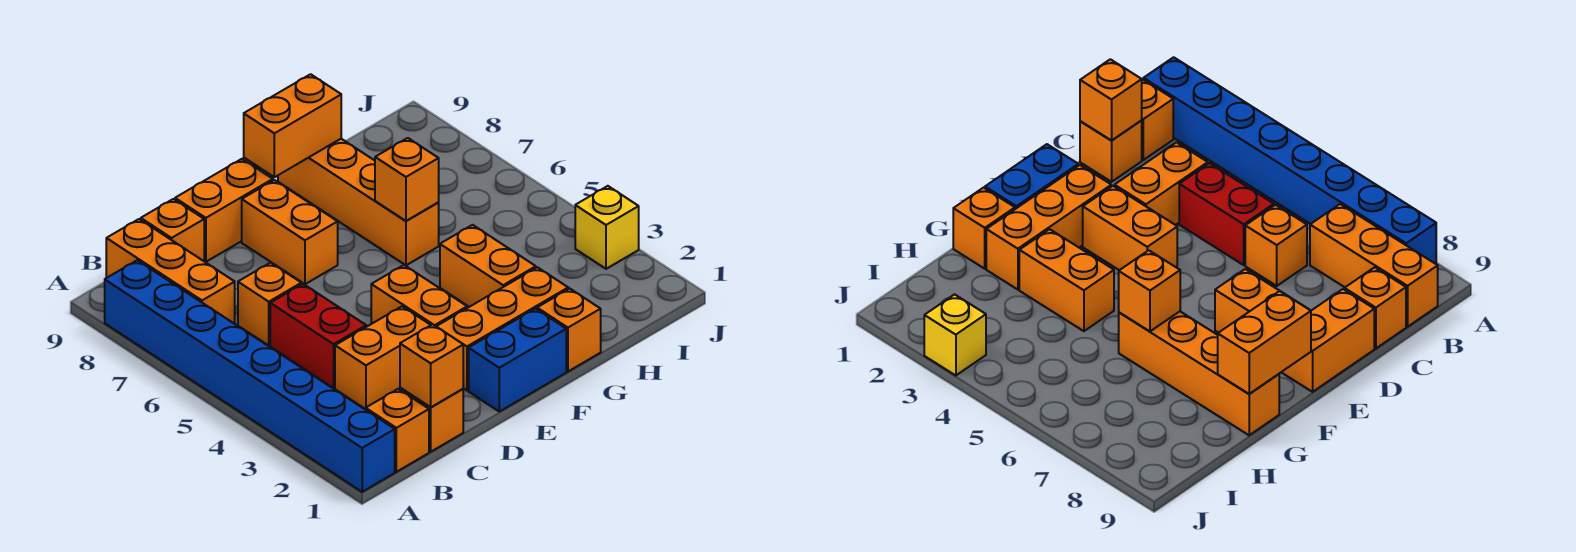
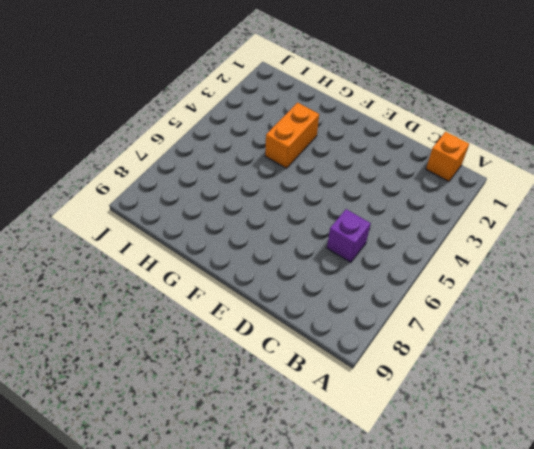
purple brick C6 level 1 -> orange brick C6 level 1
none -> blue brick A1:A8 level 1
none -> orange brick B7:B9 level 1
none -> orange brick C1 level 1

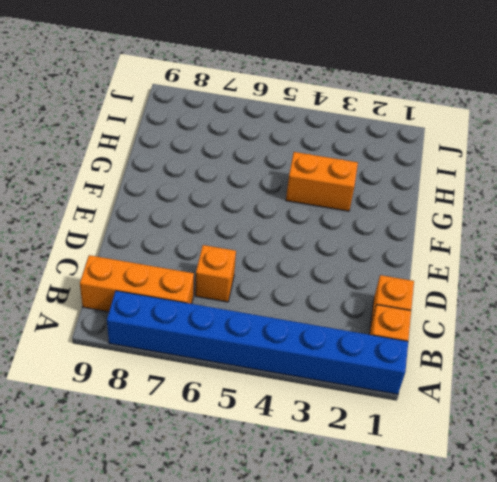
none -> orange brick C3:D3 level 1
none -> red brick C4:C5 level 1
none -> orange brick C9 level 1

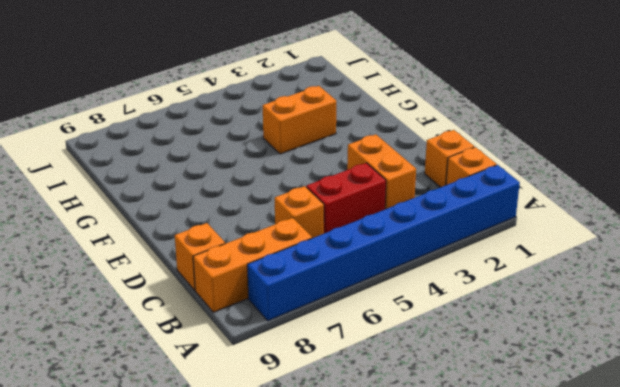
none -> orange brick D9:E9 level 1
none -> blue brick E1:F1 level 1
none -> orange brick E2:G2 level 1

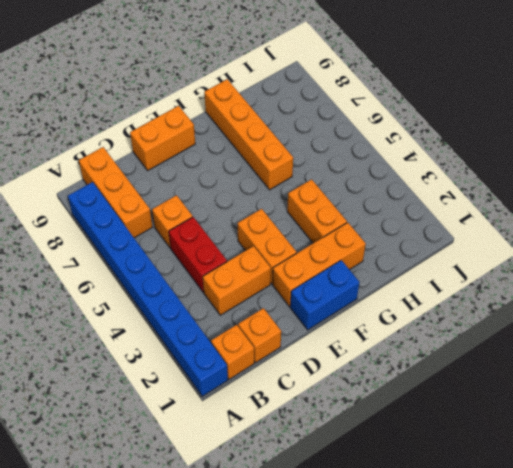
none -> orange brick C9 level 1
none -> orange brick E7:E8 level 1
none -> orange brick G1 level 1

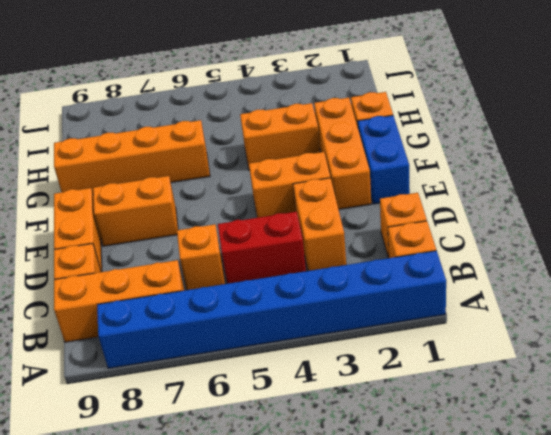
none -> yellow brick J3 level 1
none -> orange brick C1 level 2
none -> orange brick F9:G9 level 2

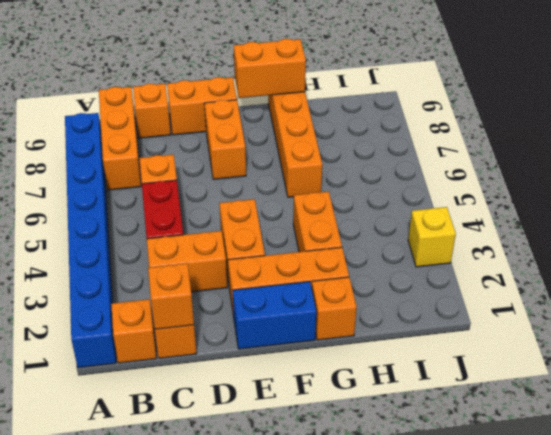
none -> orange brick G6 level 2

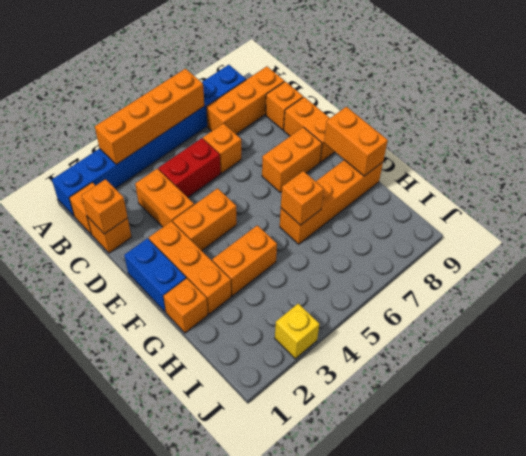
orange brick A3:A6 level 2 -> none

